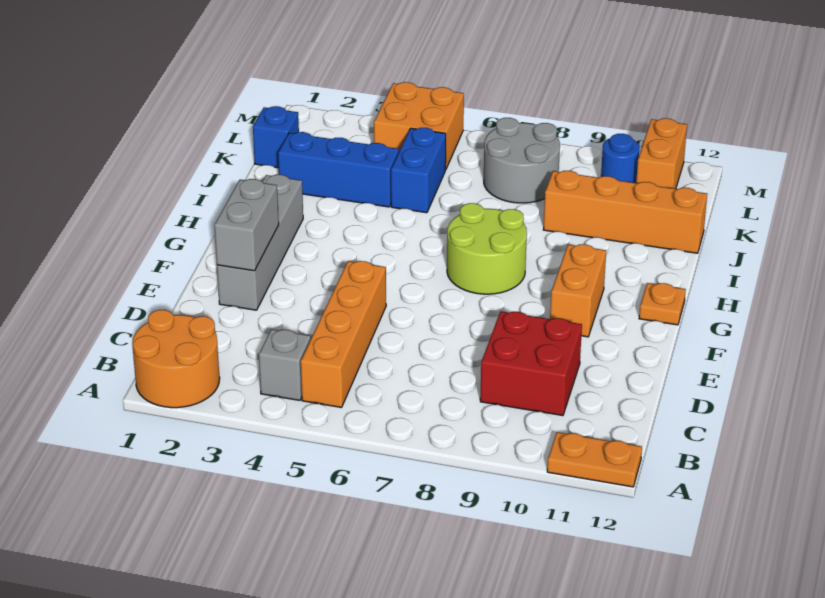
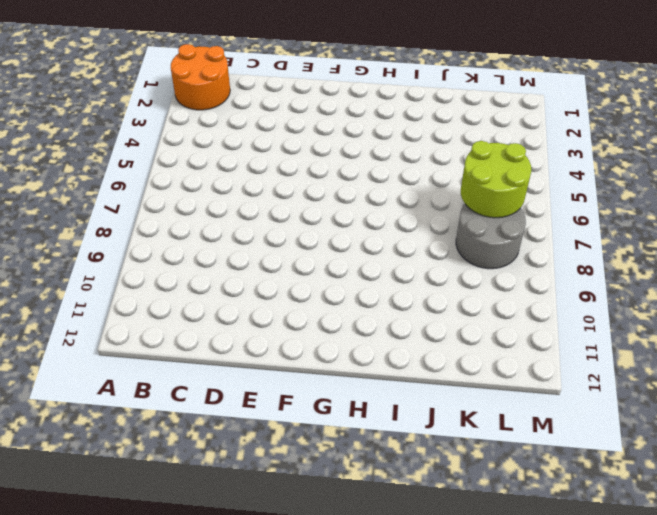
lime round brick K6:L7 level 2 -> lime round brick G7:H8 level 1
none -> orange plate A11:A12 level 1
none -> grey brick B4 level 1
none -> orange brick B5:E5 level 1

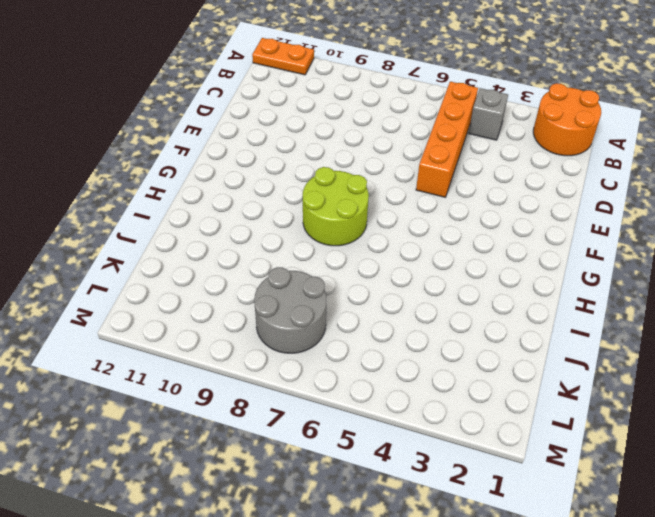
none -> red brick C9:D10 level 1
none -> grey brick E2:H2 level 1
none -> orange brick F10:G10 level 1

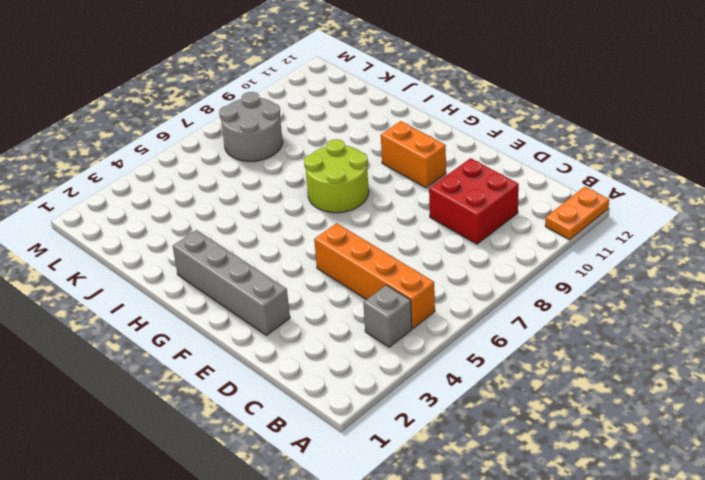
none -> orange round brick A1:B2 level 1
none -> orange plate G12 level 1
none -> blue brick J2:J4 level 1

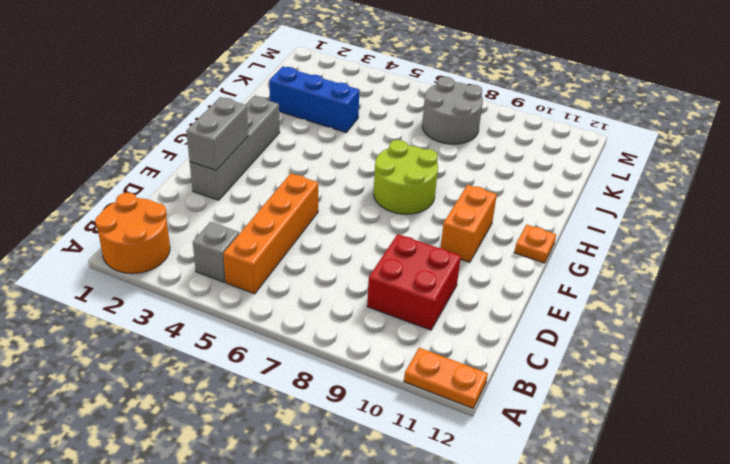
none -> blue brick J5:K5 level 1
none -> orange brick J9:J12 level 1
none -> blue brick K1 level 1

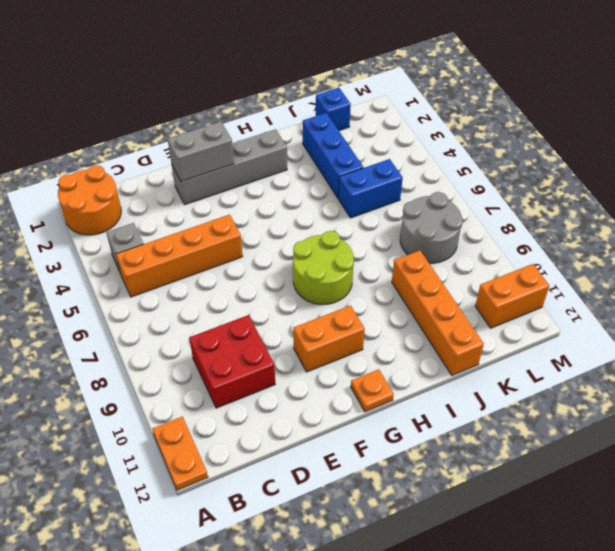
none -> orange brick L4:M5 level 1
none -> blue round brick L10 level 1

